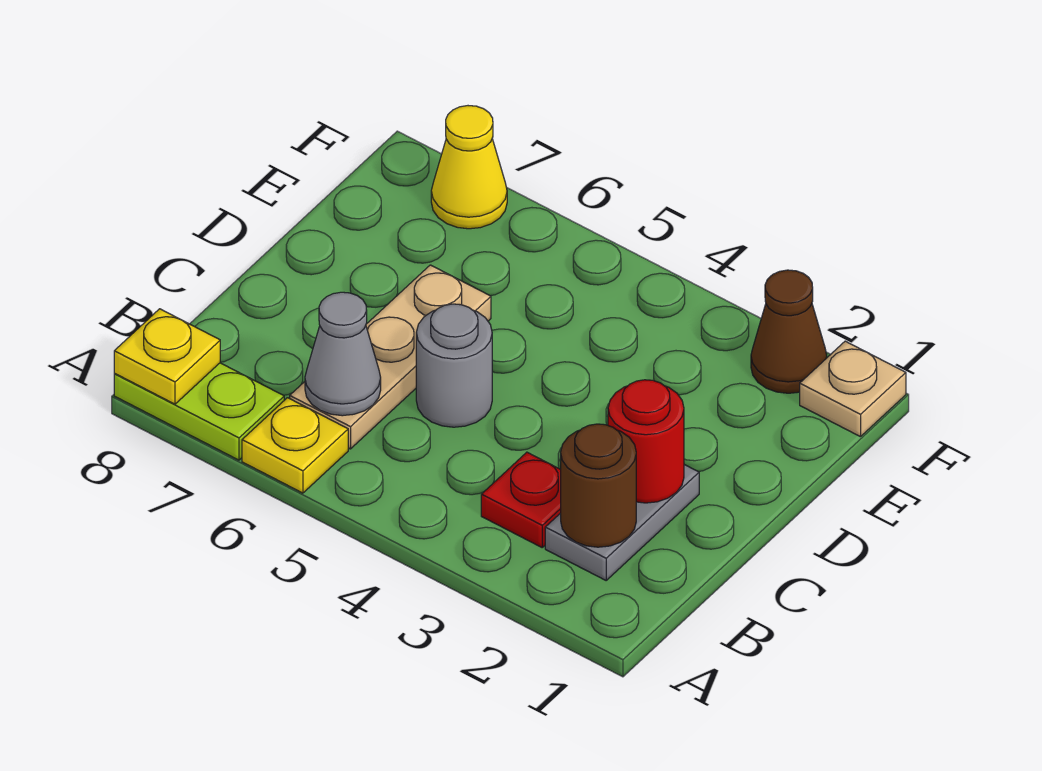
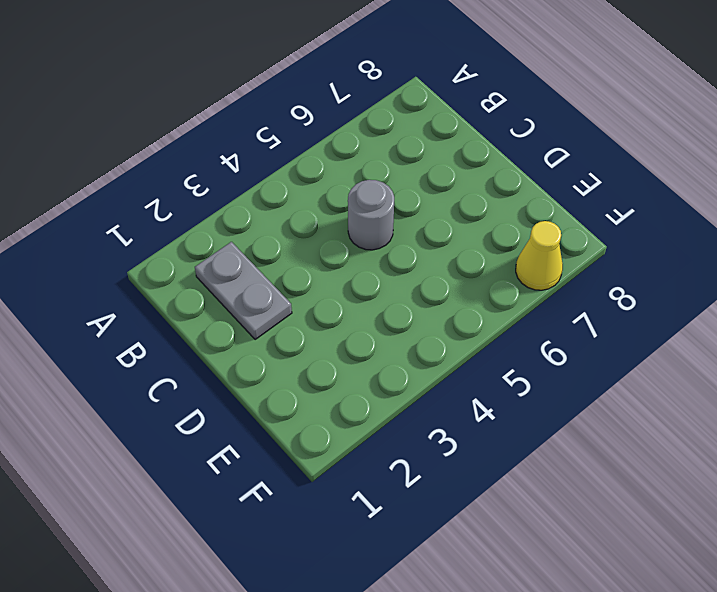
none -> yellow plate A6 level 1
none -> lime plate A7:A8 level 1
none -> red plate B3 level 1

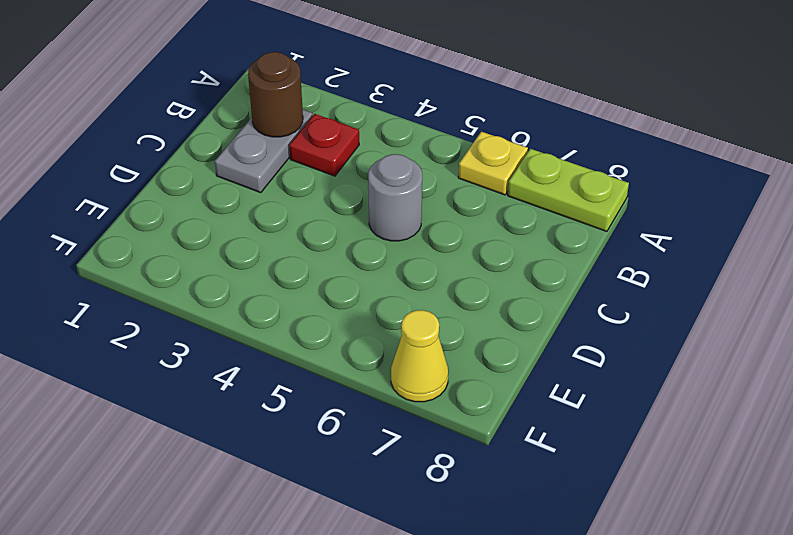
none -> tan plate B6:D6 level 1
none -> tan plate F1 level 1
none -> brown cone F2 level 1

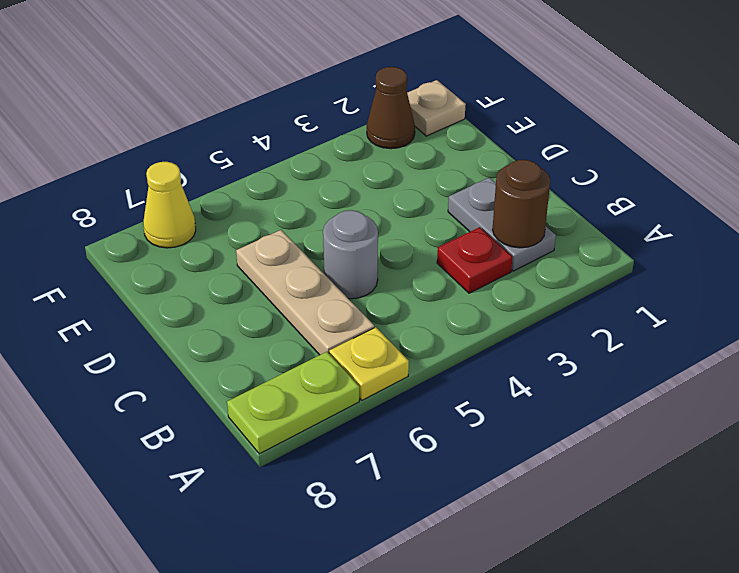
none -> yellow plate A8 level 2
none -> grey cone B6 level 2
none -> red round brick C2 level 2

